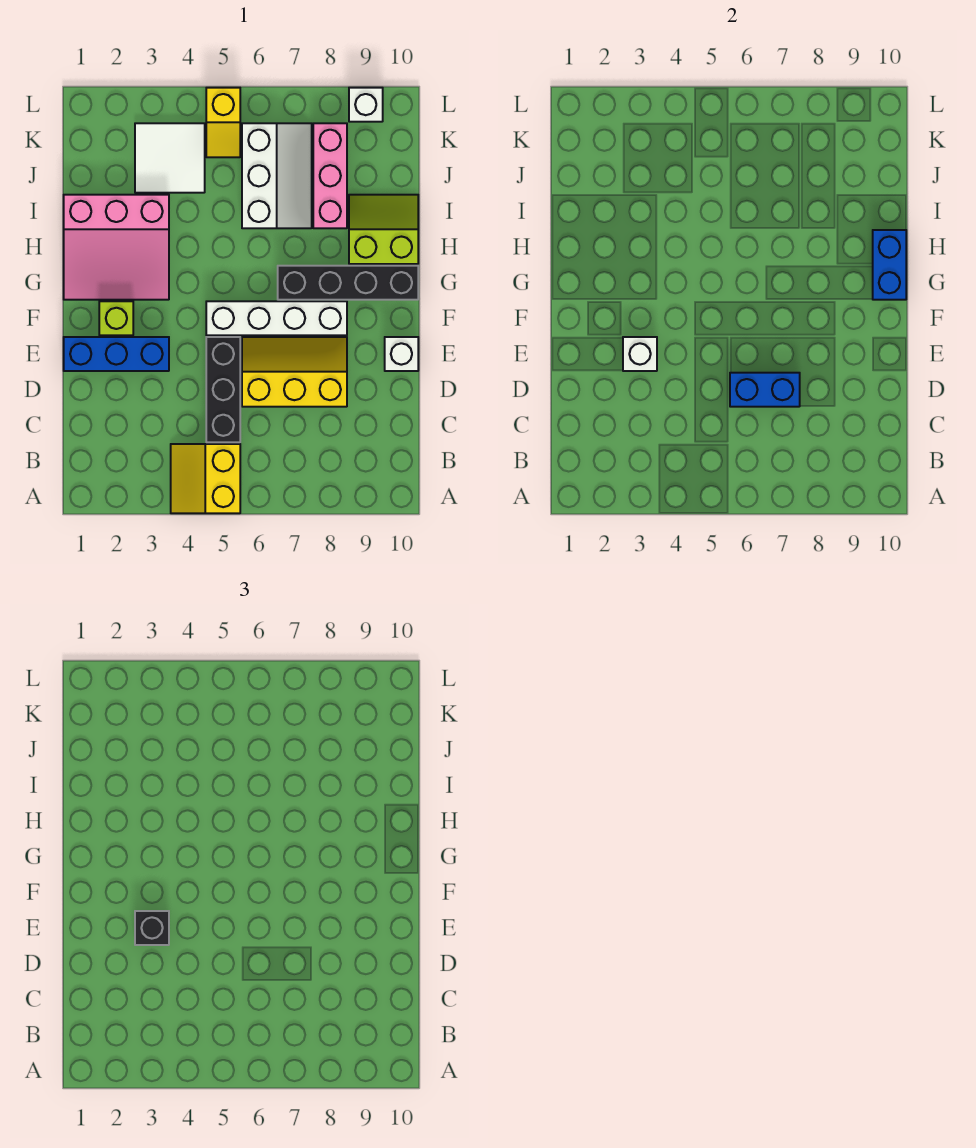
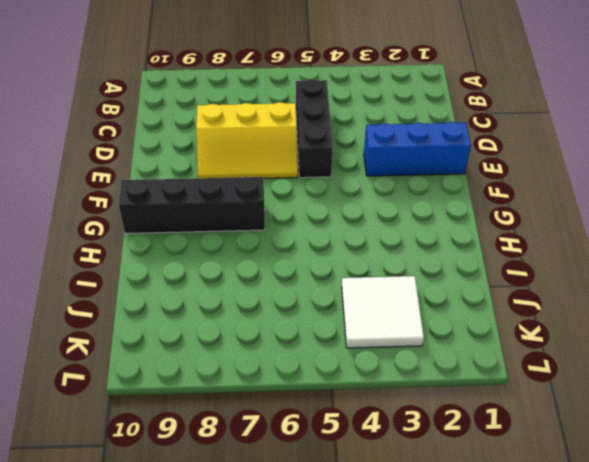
none -> yellow slope A4:B5 level 1 top 5
none -> white brick E10 level 1
none -> lime brick F2 level 1

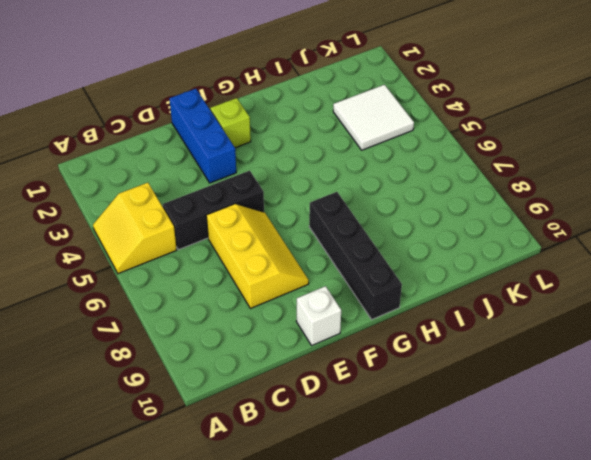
yellow slope A4:B5 level 1 top B -> yellow slope A4:B5 level 1 top 5
none -> white brick F5:F8 level 1
none -> pink slope G1:I3 level 1 top I
none -> lime slope H9:I10 level 1 top H

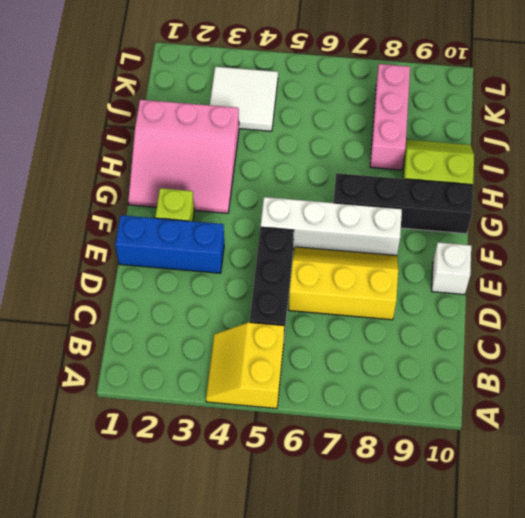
none -> white slope I6:K7 level 1 top 6
none -> yellow slope K5:L5 level 1 top L
none -> white brick L9 level 1

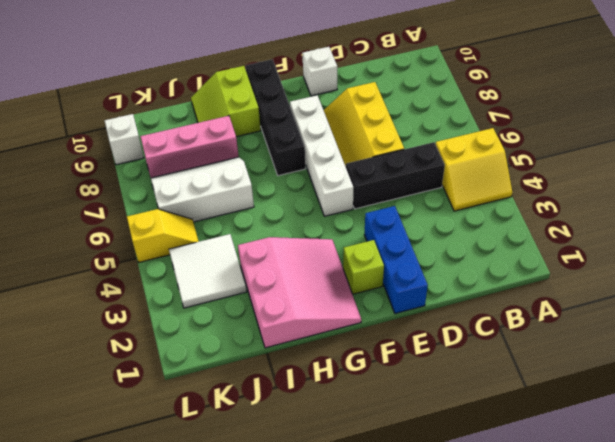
none -> blue brick D6:D7 level 2
none -> white brick E3 level 2
none -> blue brick G10:H10 level 2

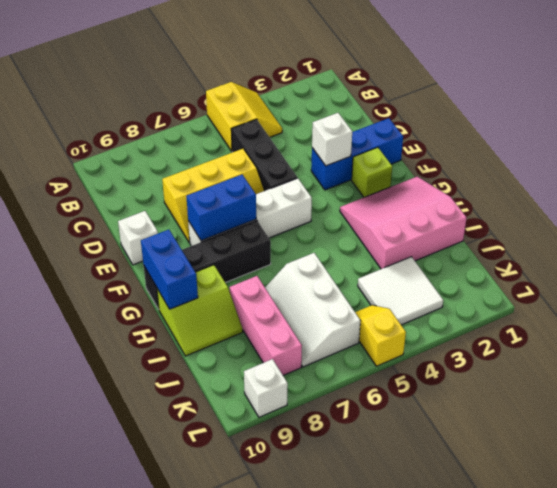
blue brick F7:F8 level 2 -> blue brick D6:D7 level 2
none -> black brick E3 level 3

